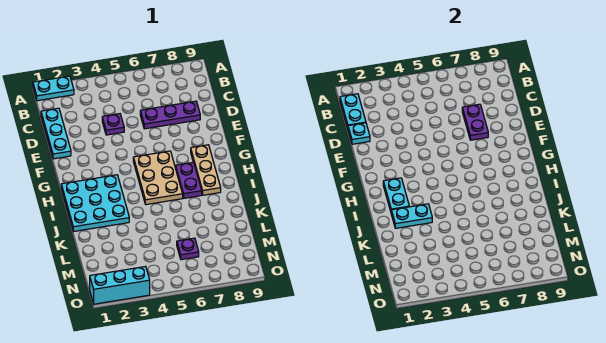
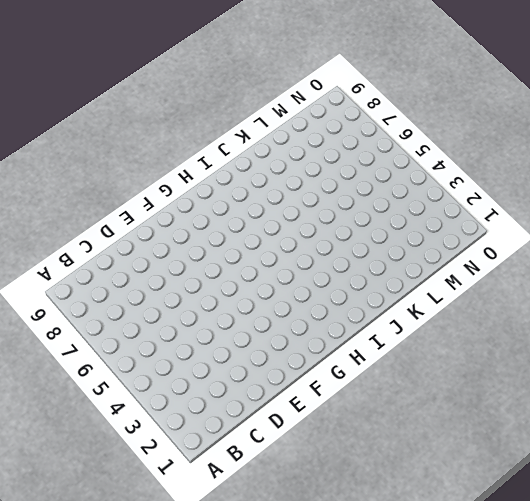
none -> cyan plate A1:A2 level 1
none -> cyan plate C1:E1 level 1
none -> purple plate D4 level 1

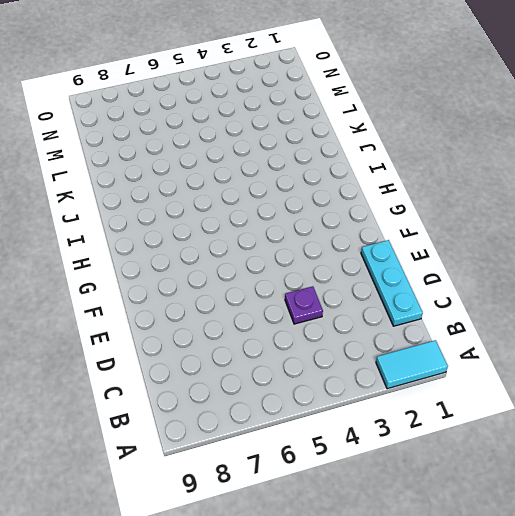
cyan tile A1:A2 level 1 -> cyan plate A1:A2 level 1
none -> purple plate D6:D8 level 1
none -> tan plate G5:I6 level 1
none -> tan plate G8:I8 level 1

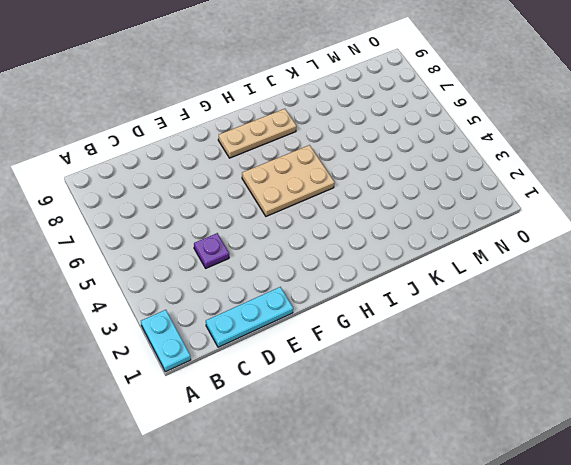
none -> purple plate D6:D8 level 1
none -> cyan plate H1:J3 level 1
none -> purple plate H7:I7 level 1

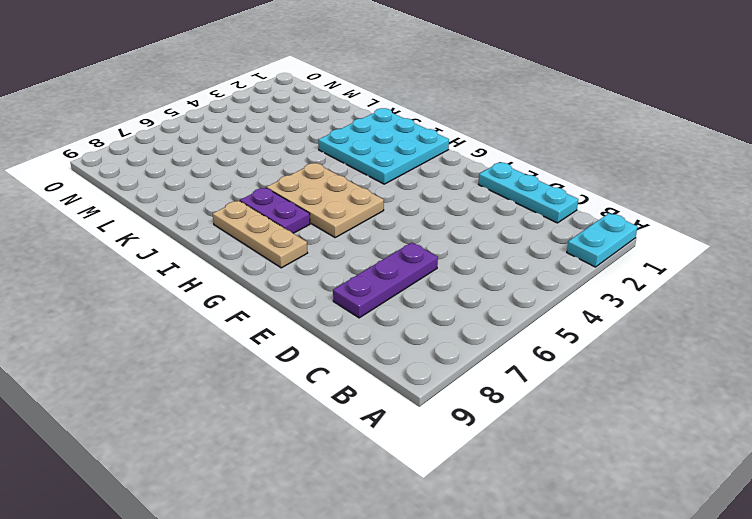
none -> purple plate D4 level 1
none -> purple plate M6 level 1
none -> cyan brick O1:O3 level 1

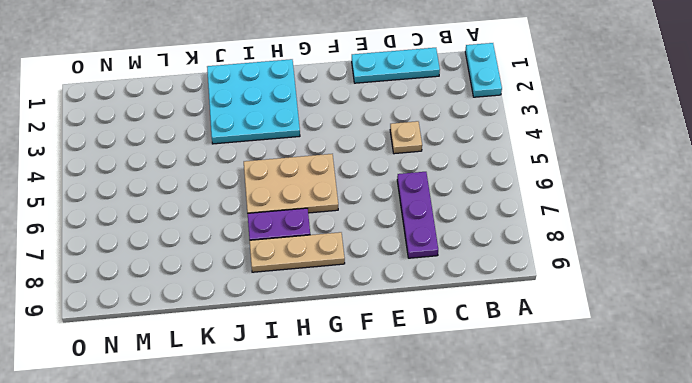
tan plate D4 level 1 -> purple plate D4 level 1
none -> purple plate M6 level 1
none -> cyan brick O1:O3 level 1
none -> cyan plate B1:C1 level 2

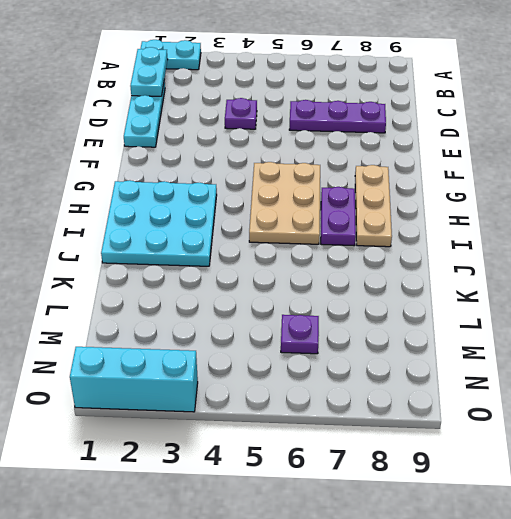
none -> cyan plate D1 level 2
none -> purple plate D7:E7 level 2
none -> cyan plate H2:I2 level 2

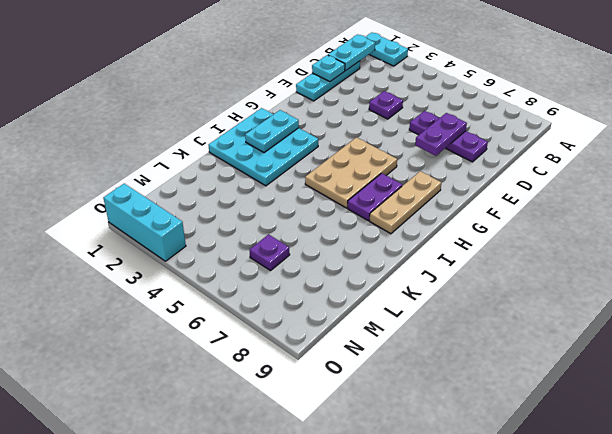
none -> cyan plate J2:J3 level 2

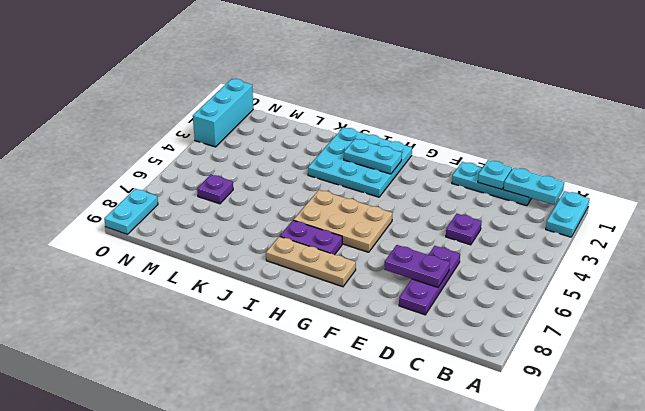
cyan plate O8:O9 level 1 -> cyan plate J2:J3 level 2

